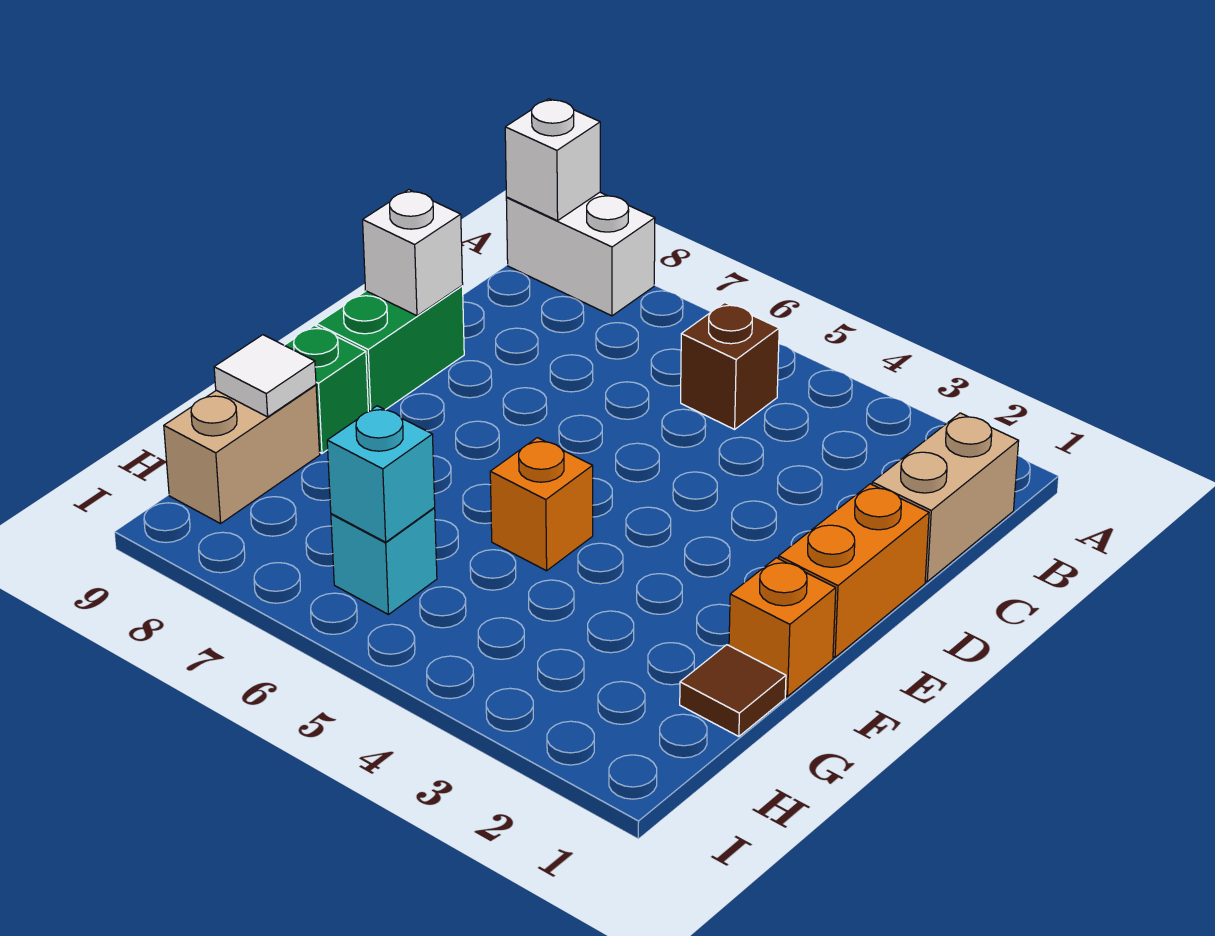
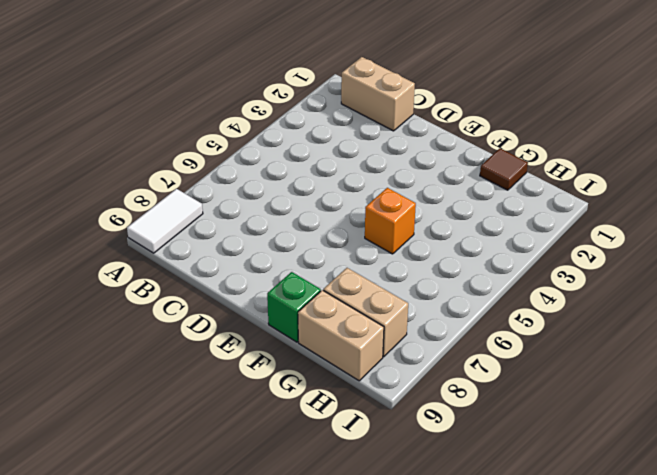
white tile A8:A9 level 1 -> white brick A8:A9 level 1
tan brick G8:H8 level 1 -> none
none -> brown brick B5 level 1
none -> orange brick D1:E1 level 1
none -> green brick D9:E9 level 1

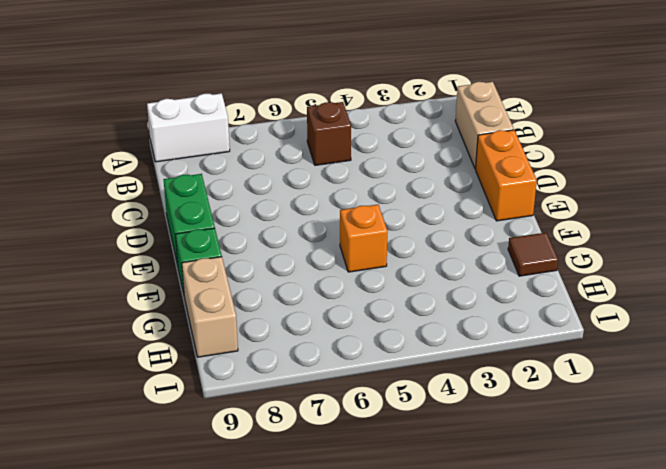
none -> orange brick F1 level 1
none -> cyan brick H6 level 1
none -> white brick A9 level 2

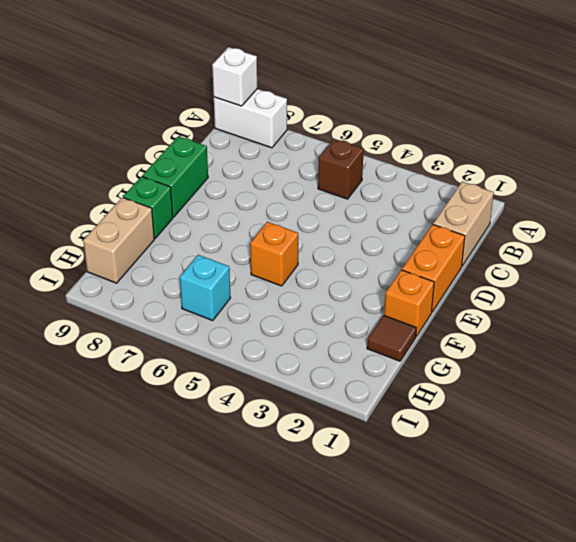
none -> white brick D9 level 2
none -> white tile G9 level 2
none -> cyan brick H6 level 2

